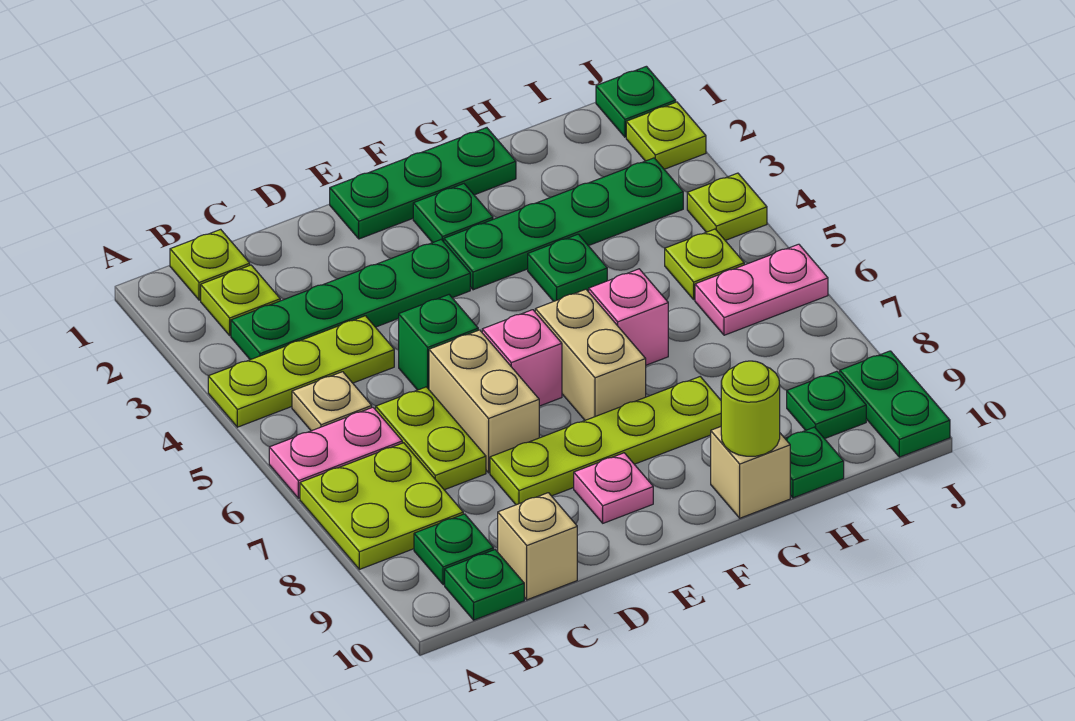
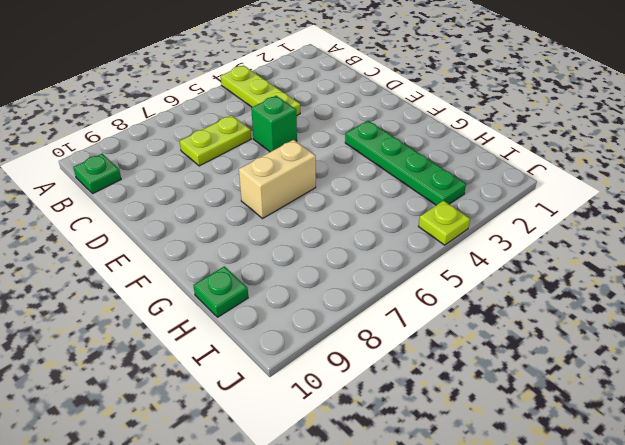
none -> pink plate A6:B6 level 1
none -> lime plate A7:B8 level 1
none -> lime plate B1 level 1
none -> lime plate B2 level 1

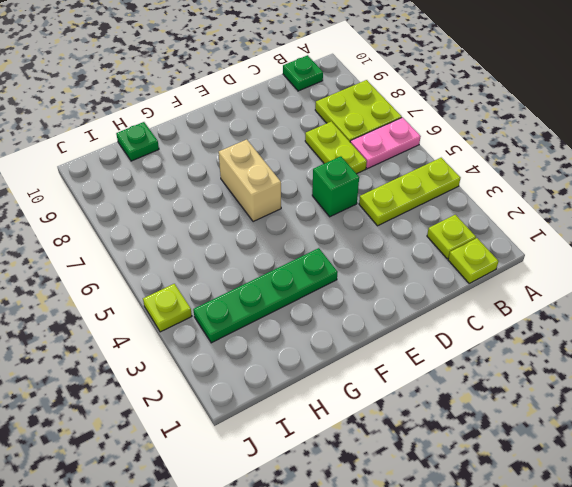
none -> green plate B3:E3 level 1
none -> tan plate B5 level 1
none -> green plate B9 level 1
none -> tan brick C10 level 1

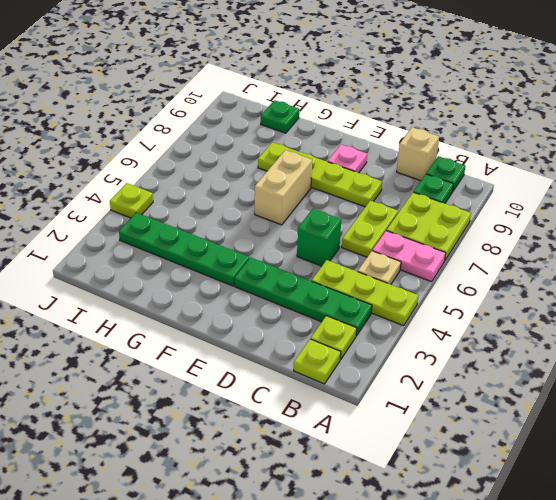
none -> tan brick D6:D7 level 1
none -> green plate E1:G1 level 1
none -> pink brick E6 level 1
none -> green plate F2 level 1

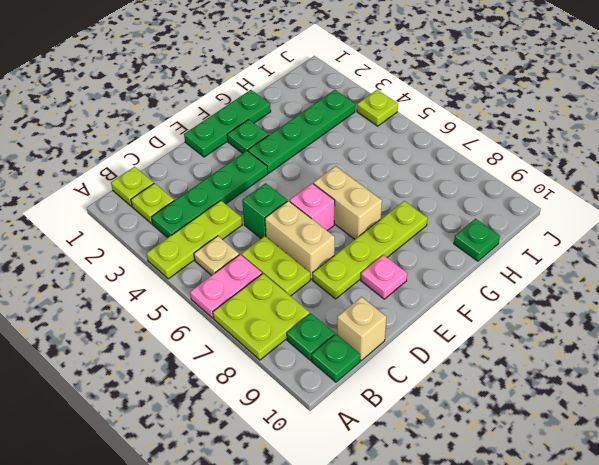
none -> green plate G4 level 1
none -> pink brick G6 level 1
none -> tan brick G10 level 1
none -> lime plate I5 level 1

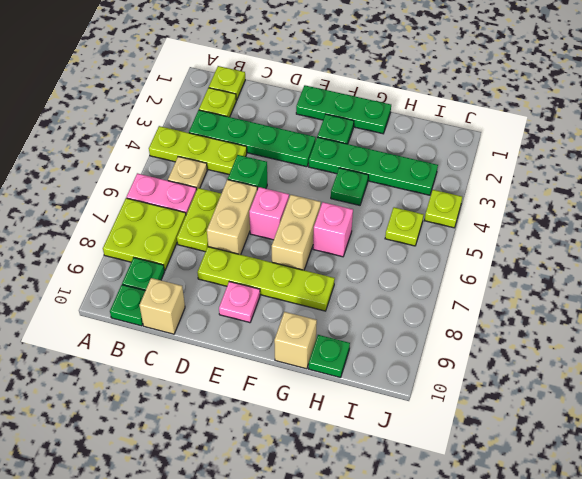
none -> pink plate I6:J6 level 1
none -> green plate I9 level 1
none -> green plate J1 level 1
none -> lime plate J2 level 1

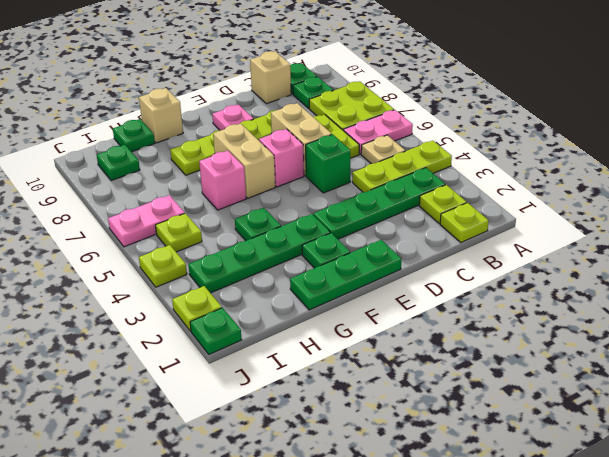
none -> green plate J9:J10 level 1
none -> lime round brick G10 level 2

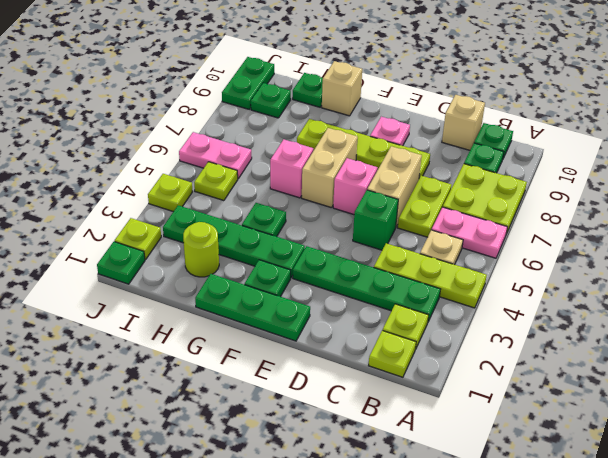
lime round brick H2 level 1 -> lime round brick G10 level 2

